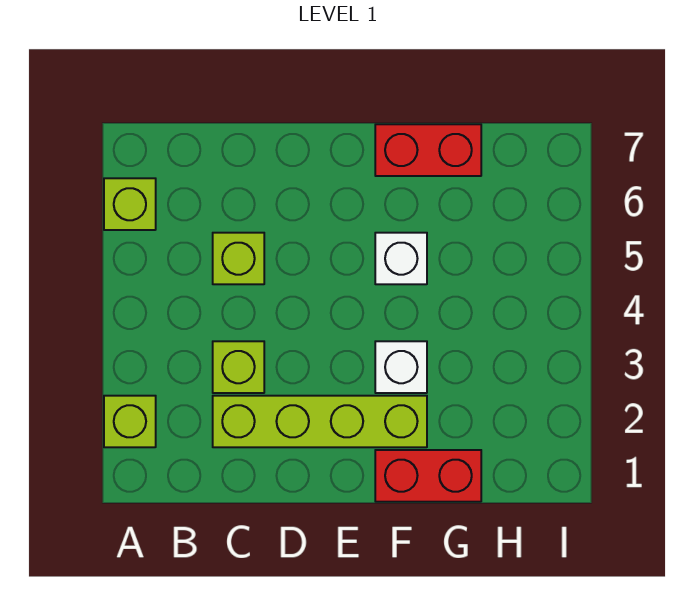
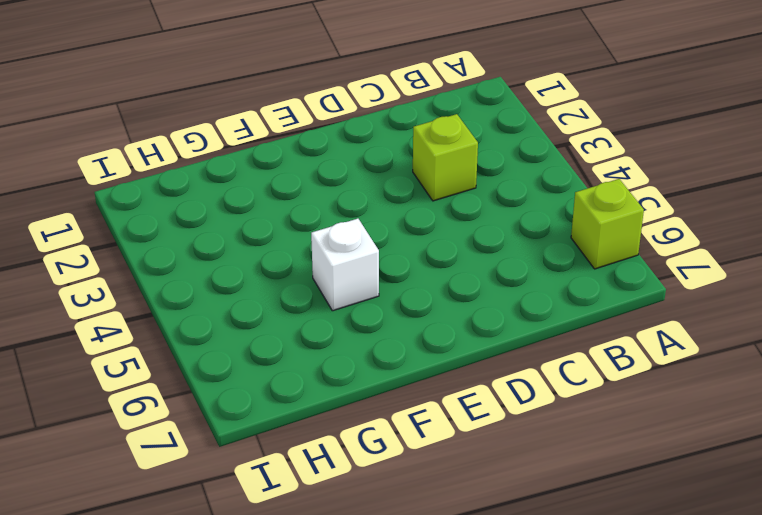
none -> lime brick A2 level 1
none -> lime brick C2:F2 level 1

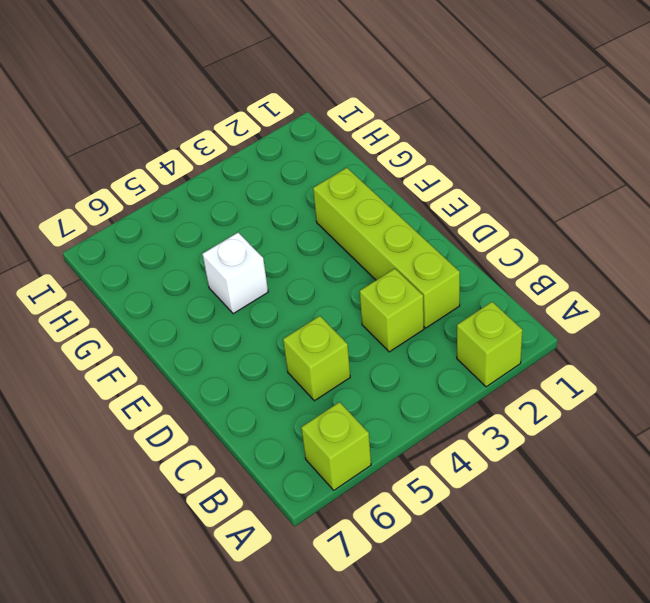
none -> red brick F1:G1 level 1
none -> white brick F3 level 1

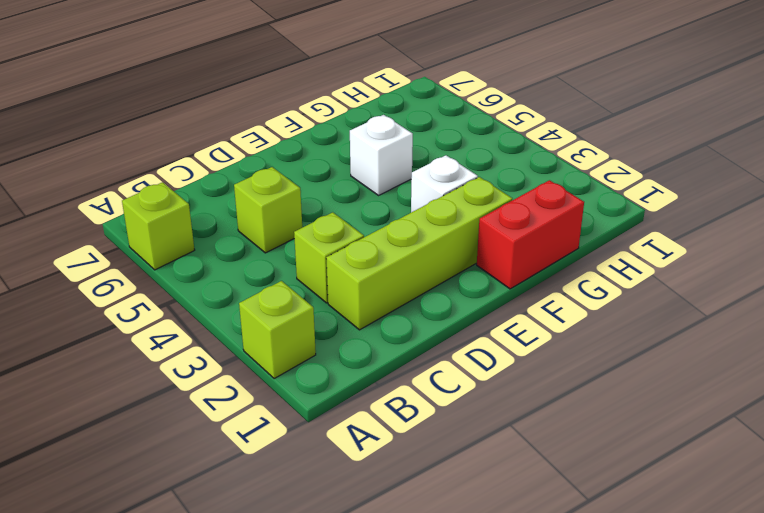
none -> red brick F7:G7 level 1

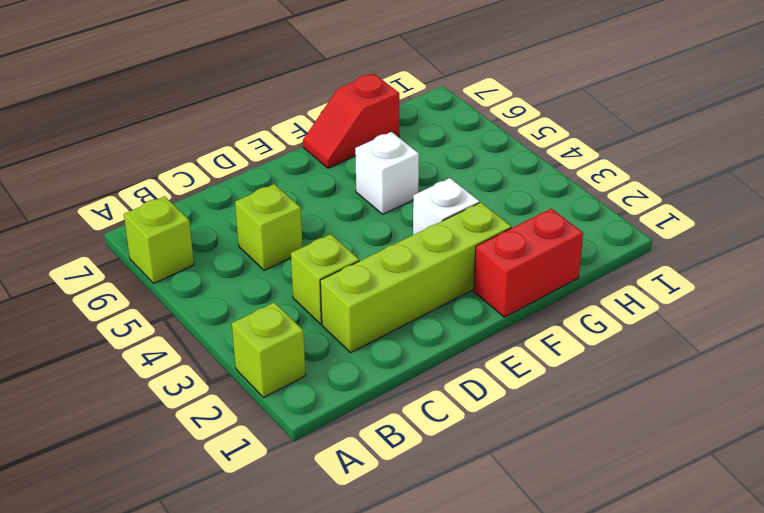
red slope F7:G7 level 1 top G -> red brick F7:G7 level 1

